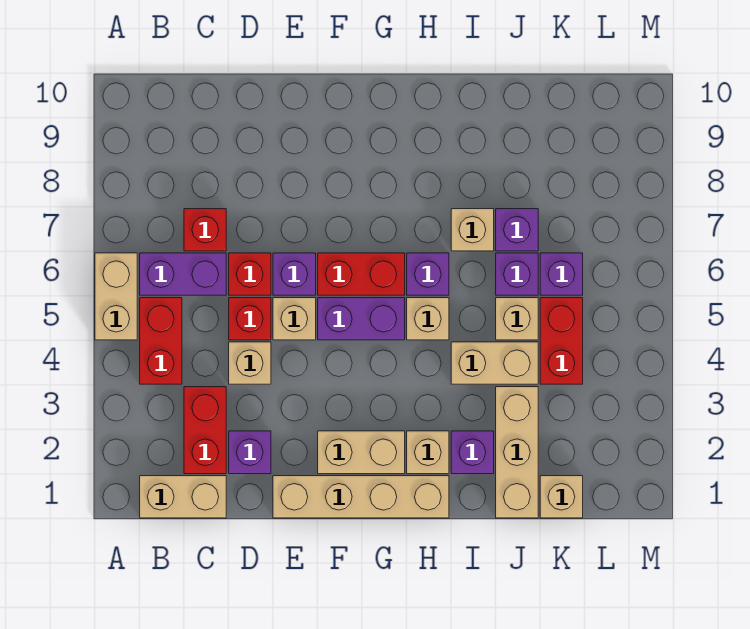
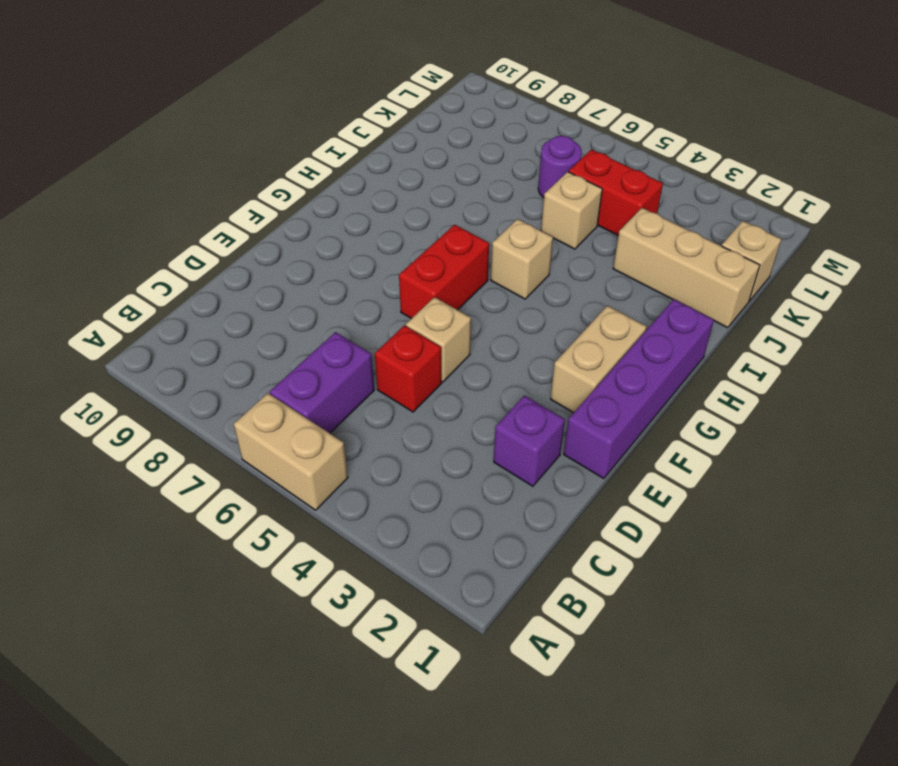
purple brick E1:H1 level 1 -> tan brick E1:H1 level 1
purple round brick K6 level 1 -> purple brick K6 level 1
none -> tan brick B1:C1 level 1
none -> red brick B4:B5 level 1
none -> red brick C2:C3 level 1

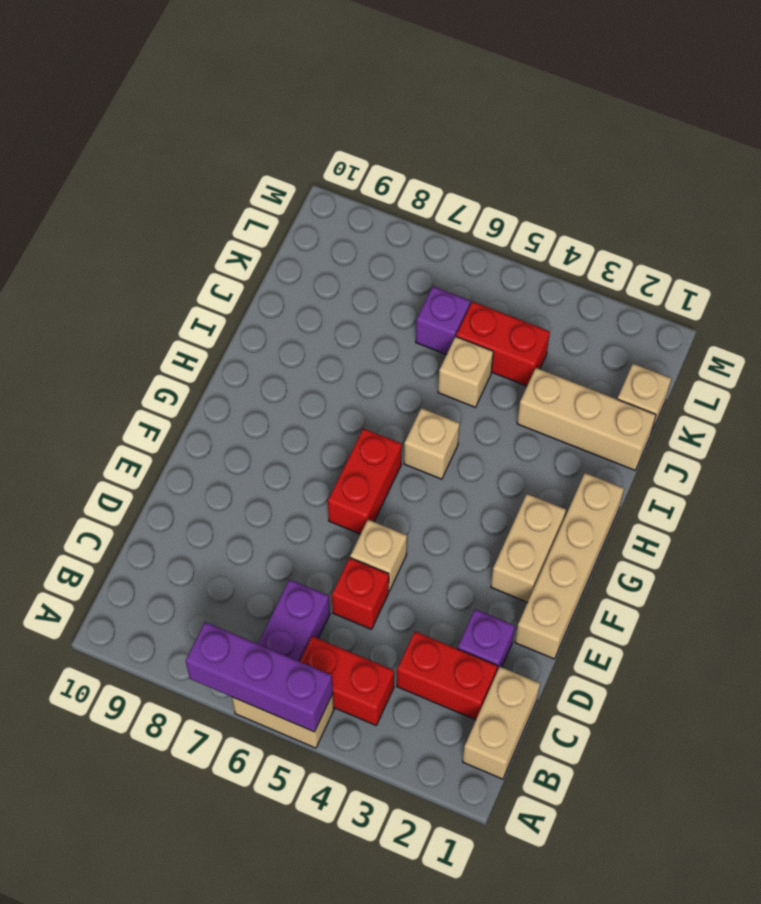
purple brick A5:A7 level 2 -> none
none -> red brick C7 level 1
none -> tan brick D4 level 1
none -> red brick D6 level 1

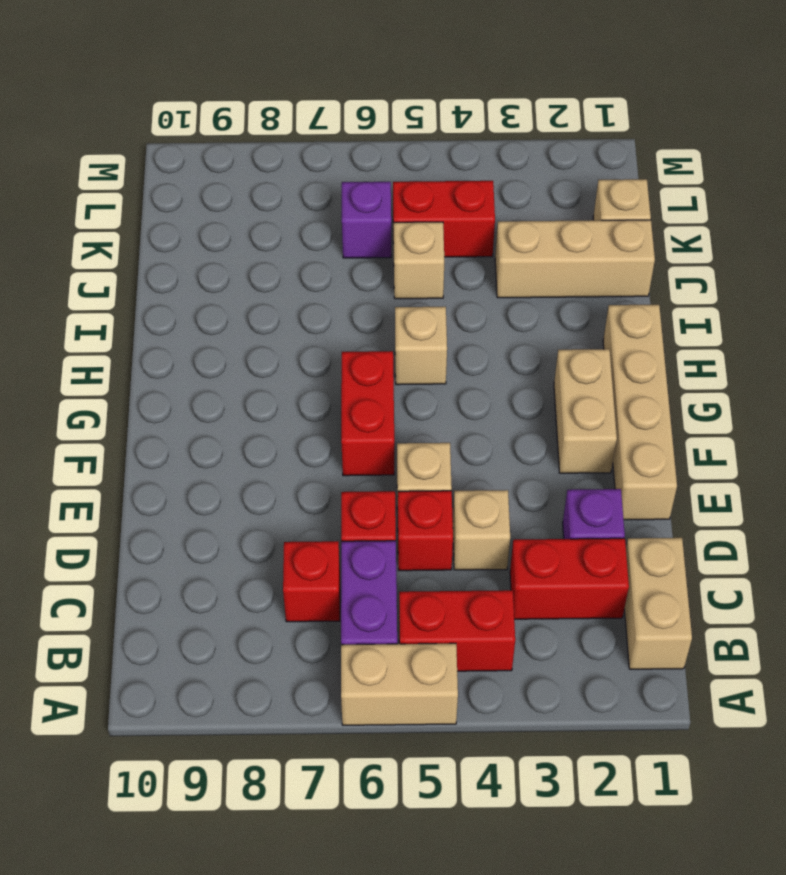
none -> purple brick E6 level 1
none -> purple brick F5:G5 level 1
none -> tan brick H2 level 1

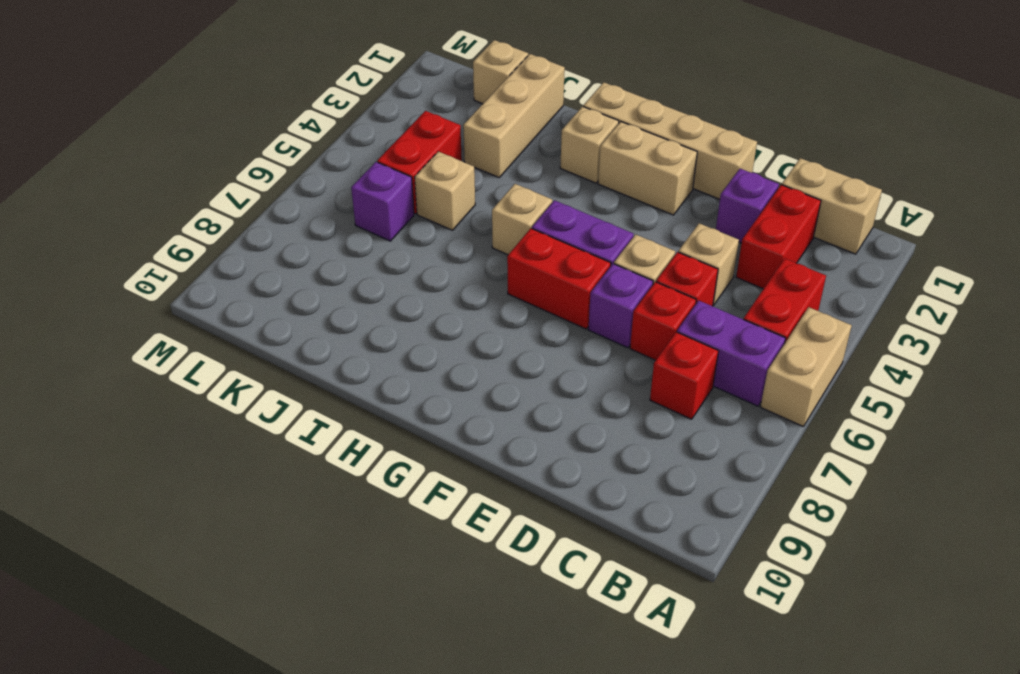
none -> purple brick H6 level 1
none -> purple brick I2 level 1
none -> tan brick I4:J4 level 1

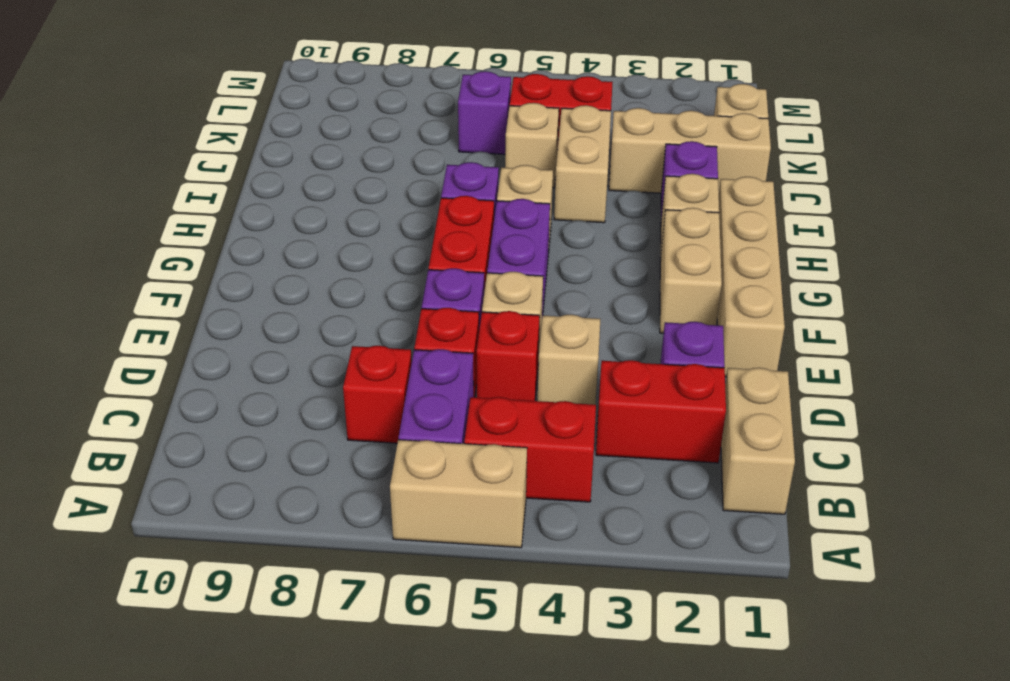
none -> tan brick I7 level 1
none -> purple brick J6 level 1
none -> purple brick J7 level 1

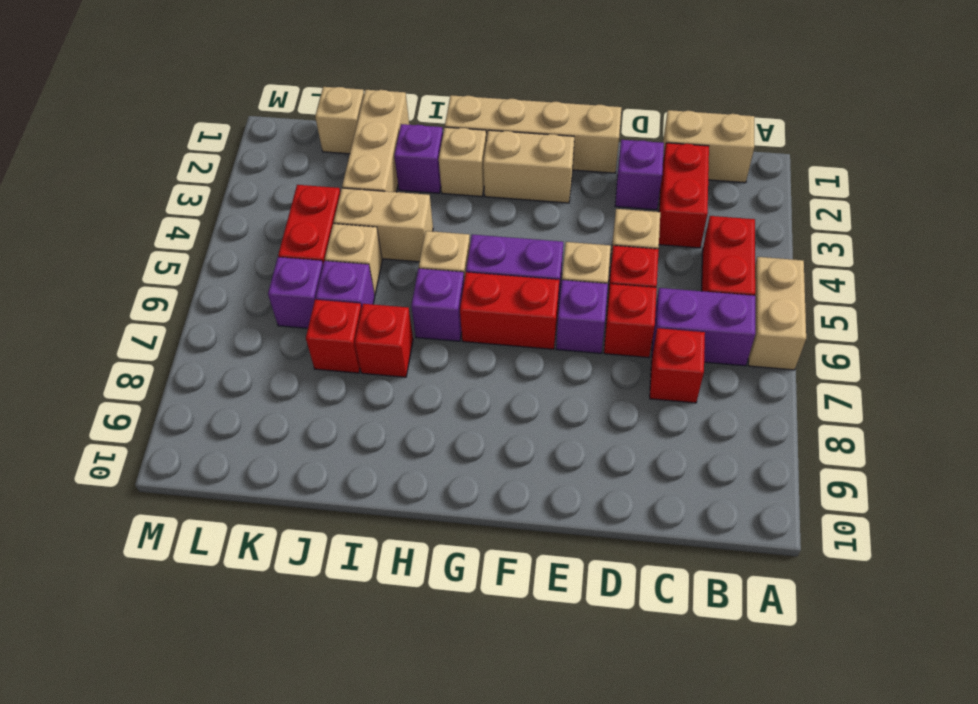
red brick I7 level 1 -> tan brick I7 level 1
red brick J7 level 1 -> purple brick J7 level 1

